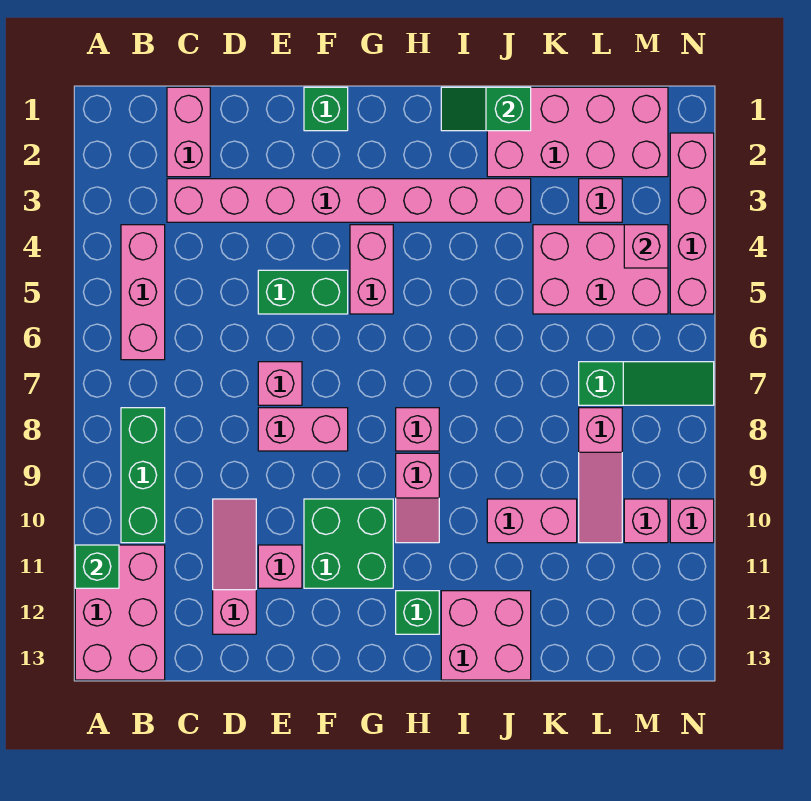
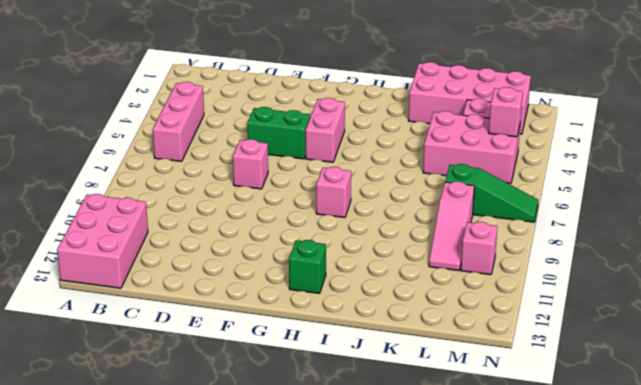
none -> green brick B8:B10 level 1
none -> pink brick C1:C2 level 1
none -> pink brick C3:J3 level 1

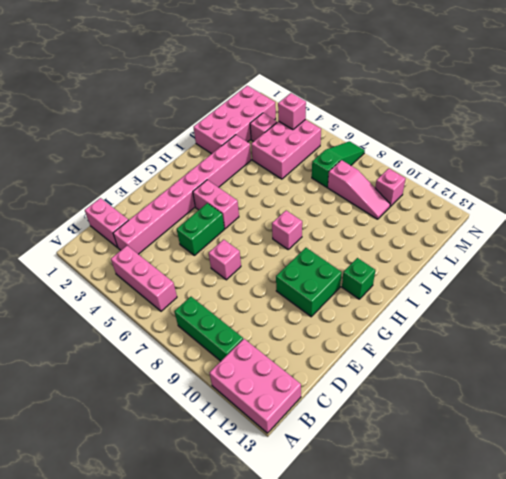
none -> pink slope D10:D12 level 1 top 12
none -> pink brick E8:F8 level 1
none -> pink brick E11 level 1

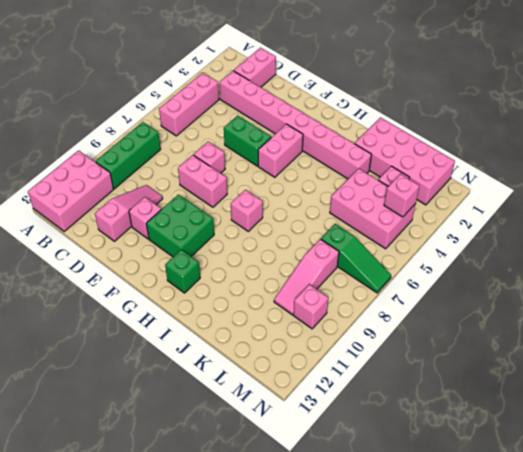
none -> green brick F1 level 1
none -> pink slope H9:H10 level 1 top 9
none -> pink brick I12:J13 level 1

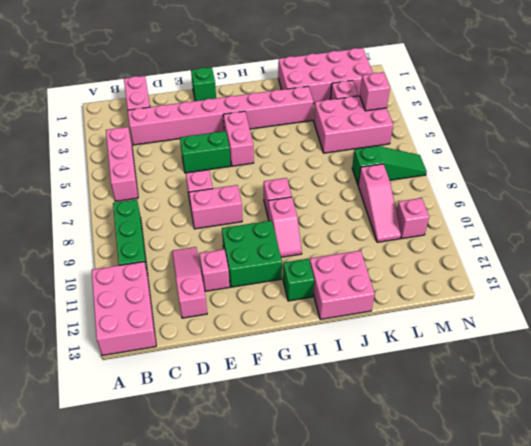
none -> pink brick J10:K10 level 1
none -> pink brick N2:N5 level 1
none -> pink brick N10 level 1

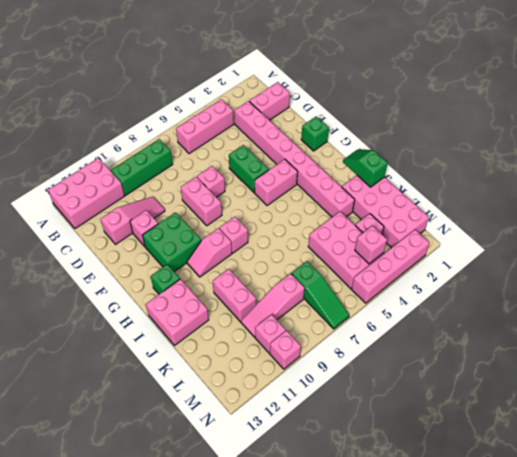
none -> green brick A11 level 2

